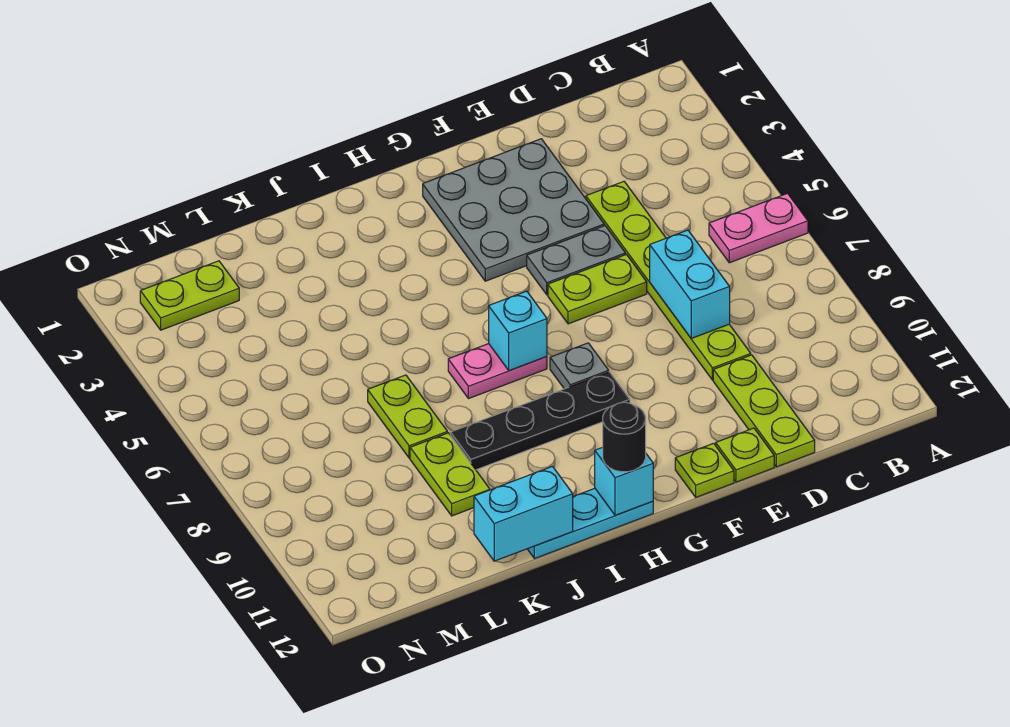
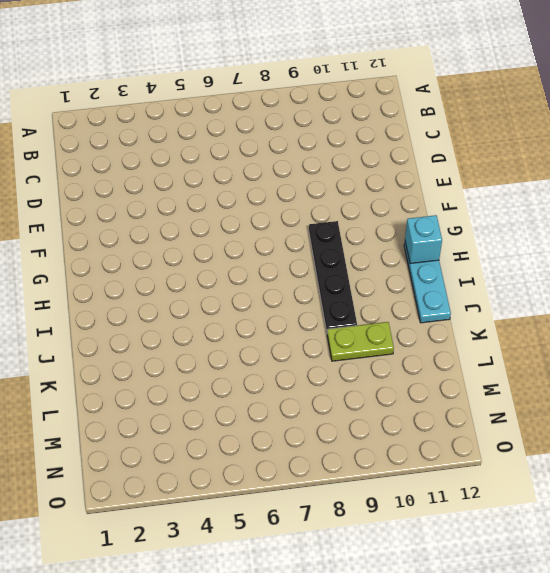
none -> pink plate A6:B6 level 1
none -> lime plate D4:D9 level 1
none -> lime plate D10:D12 level 1

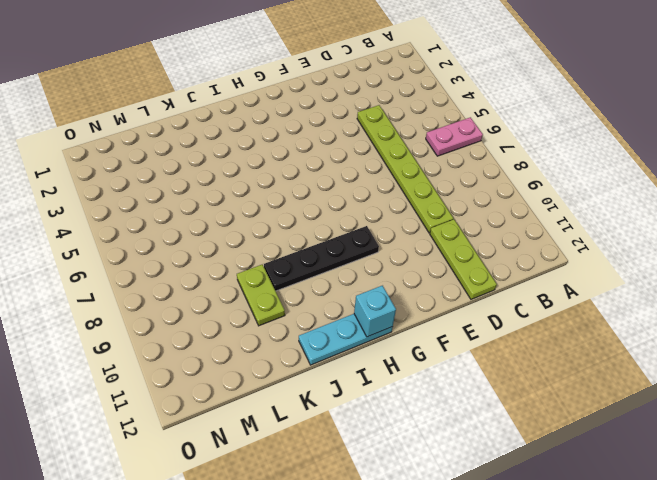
none -> grey plate E2:G4 level 1
none -> grey plate E5:F5 level 1
none -> lime plate E6:F6 level 1

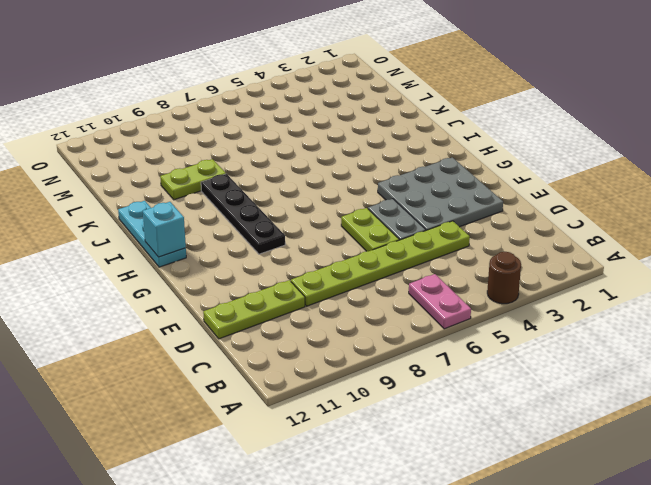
brown round brick A4 level 1 -> none
none -> lime plate E12 level 1
none -> lime plate F12 level 1
none -> grey plate G8 level 1

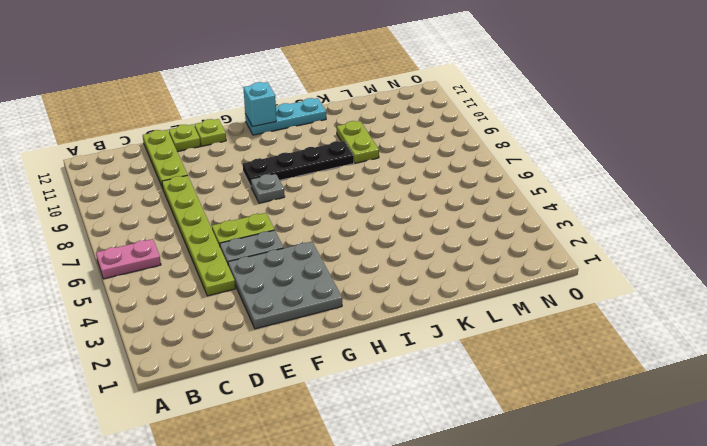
none -> pink plate H7:I7 level 1
none -> lime plate K7:K8 level 1
none -> lime plate M2:N2 level 1

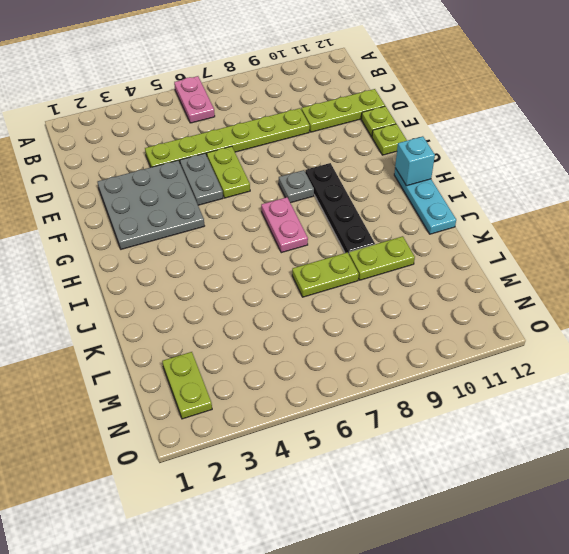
none -> cyan brick D7:D8 level 2
none -> cyan brick H7 level 2
none -> cyan brick J12:K12 level 2

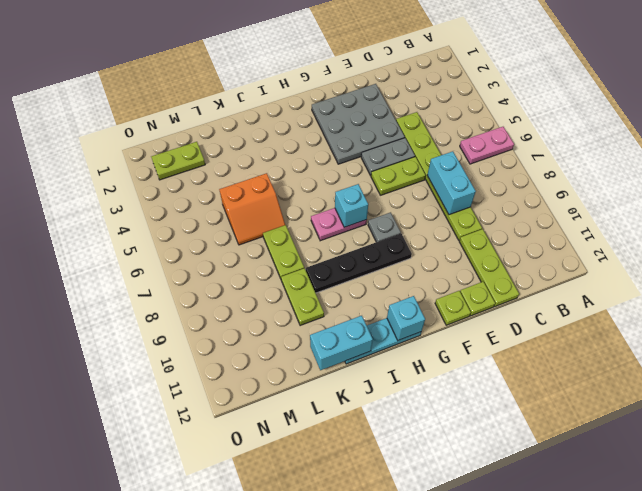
orange slope K5:L6 level 1 top 5 -> none
none -> black round brick H12 level 3

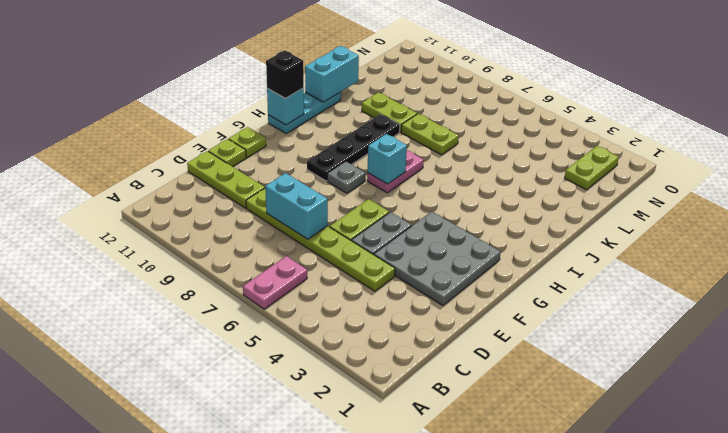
black brick H12 level 3 -> black round brick H12 level 3

